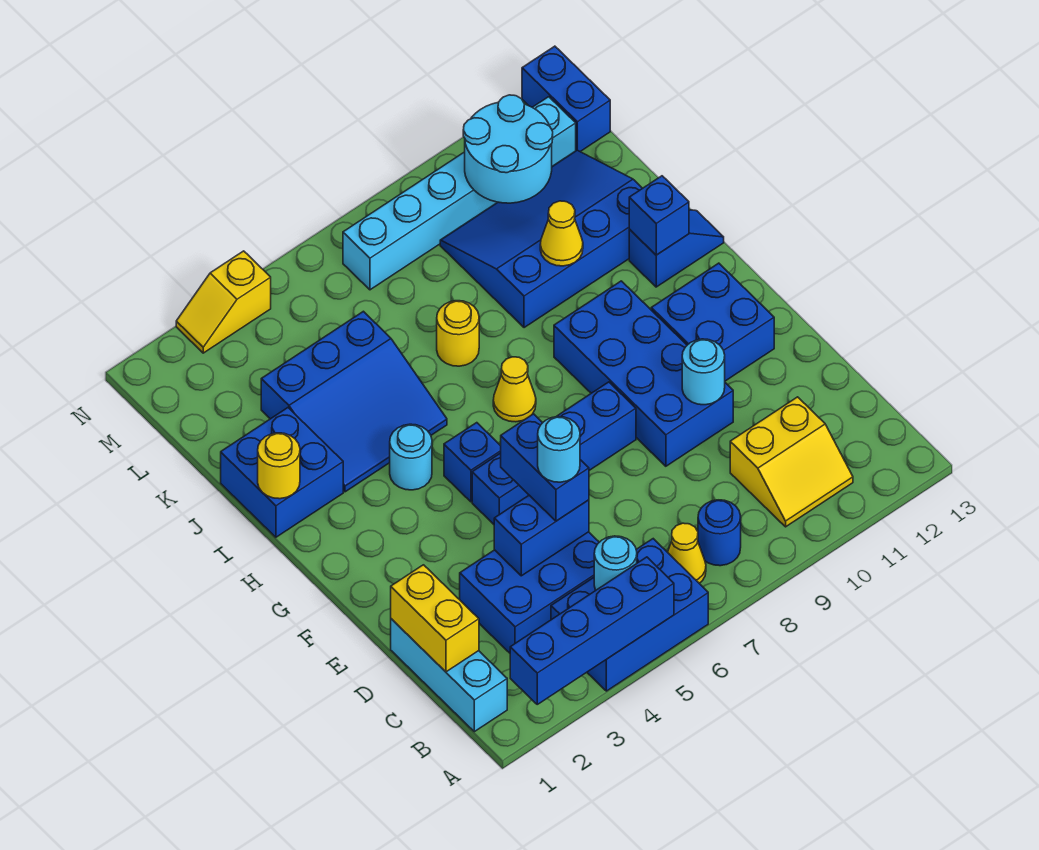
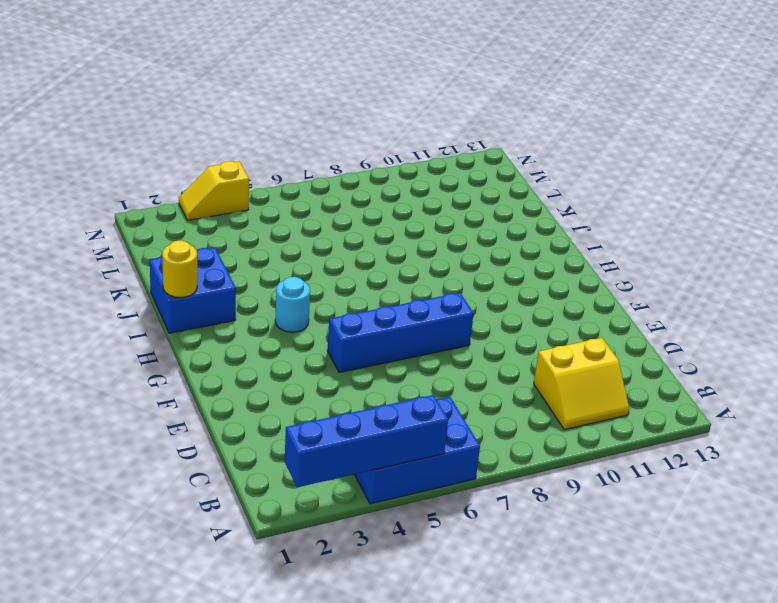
none -> cyan brick B1:D1 level 1
none -> yellow cone B7 level 1
none -> blue round brick B8 level 1
none -> blue brick C3:D5 level 1

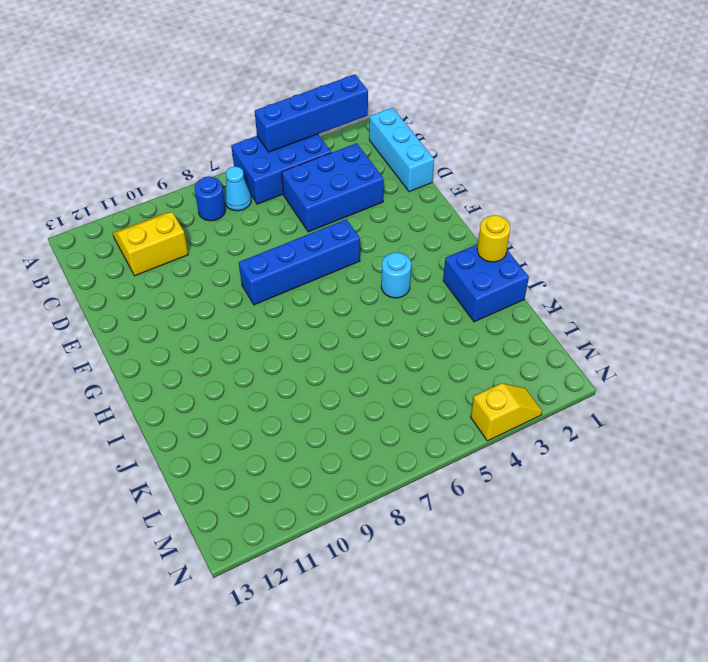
cyan cone B7 level 1 -> yellow cone B7 level 1
none -> blue brick E9:H10 level 1
none -> blue brick F11:G12 level 1
none -> blue brick G5 level 1
none -> yellow cone H7 level 1

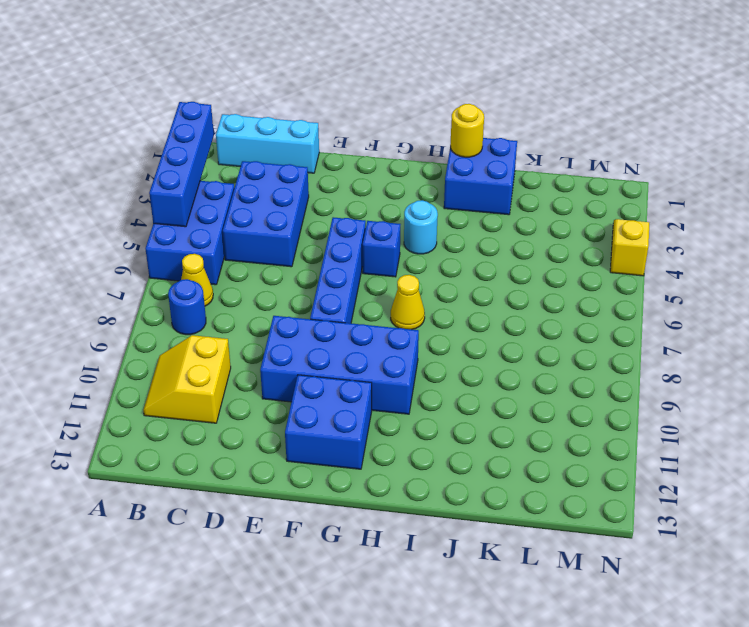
none -> blue slope I3:K5 level 1 top K
none -> blue slope I12:I13 level 1 top 12
none -> yellow round brick J7 level 1
none -> blue slope J9:L12 level 1 top J

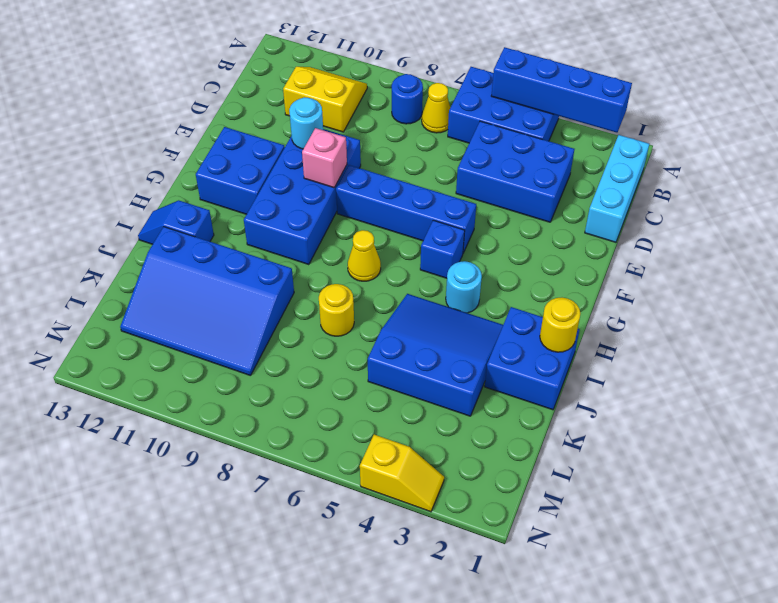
pink brick F9 level 2 -> none
none -> cyan brick M7:M12 level 1
none -> blue brick M13:N13 level 1
none -> cyan round brick B5 level 2
none -> yellow brick C1:D1 level 2

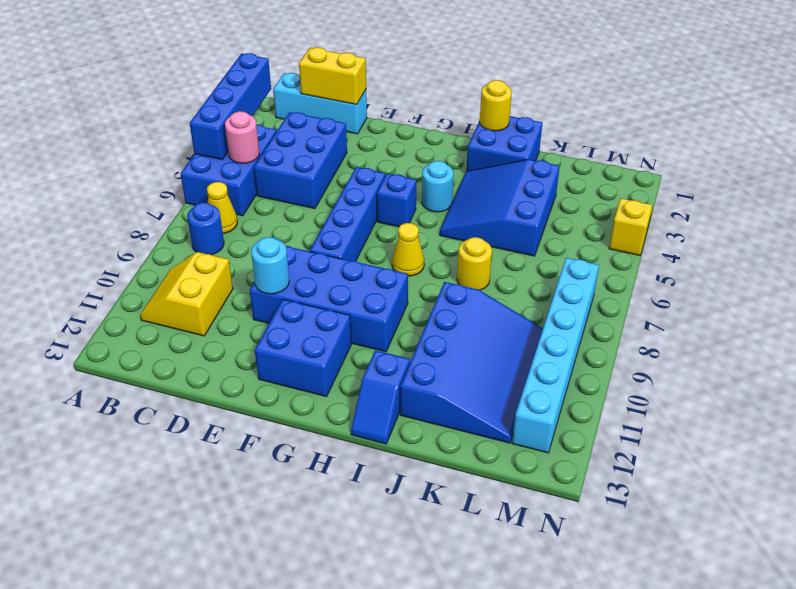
pink round brick B5 level 2 -> cyan round brick B5 level 2
none -> blue brick M13:N13 level 1
none -> blue brick D4:D5 level 2
none -> blue brick I12 level 2
none -> yellow cone J10 level 2

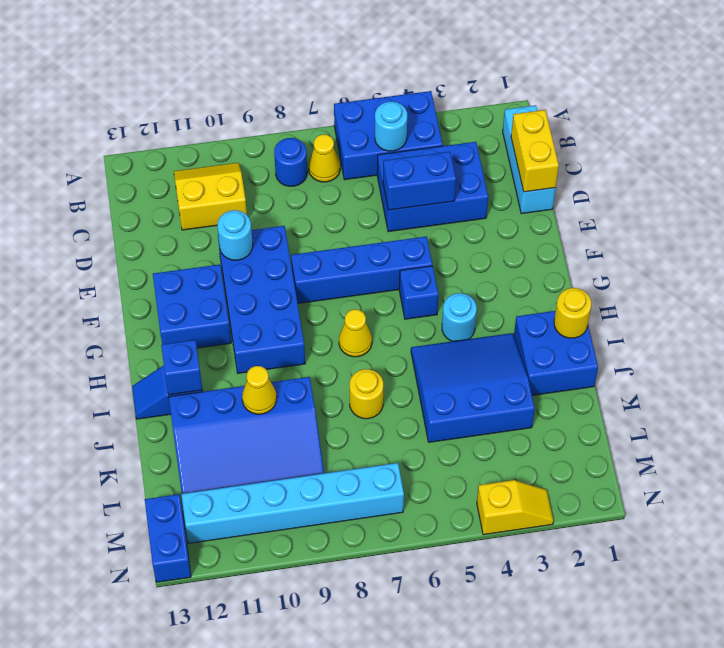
none -> blue brick A2:A5 level 2
none -> cyan round brick L10:M11 level 2
none -> blue brick D5:E5 level 3
none -> cyan round brick D5 level 4

